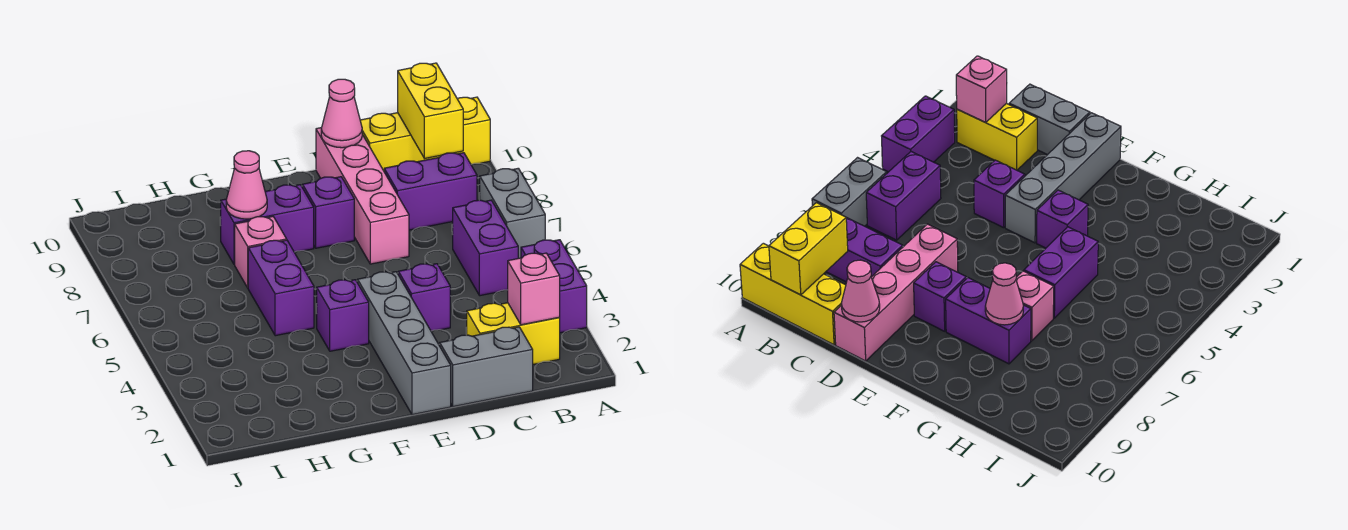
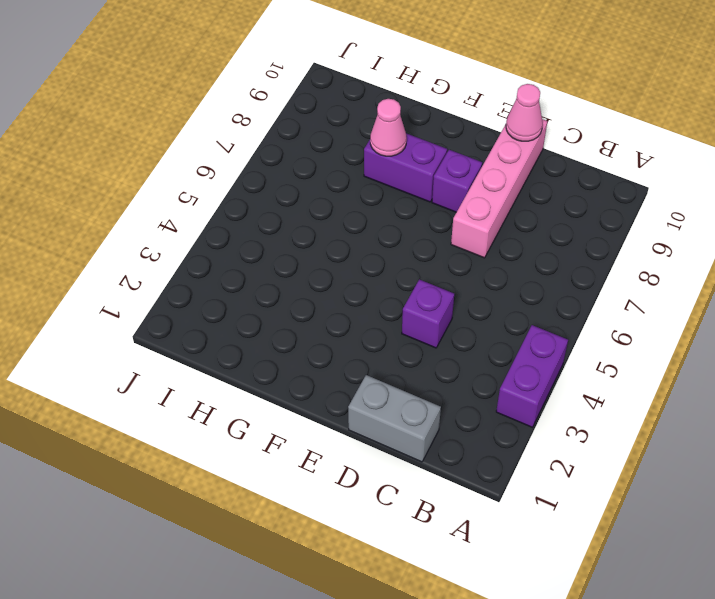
none -> grey brick A6:A7 level 1
none -> yellow brick A10:C10 level 1
none -> yellow brick B2:C2 level 1

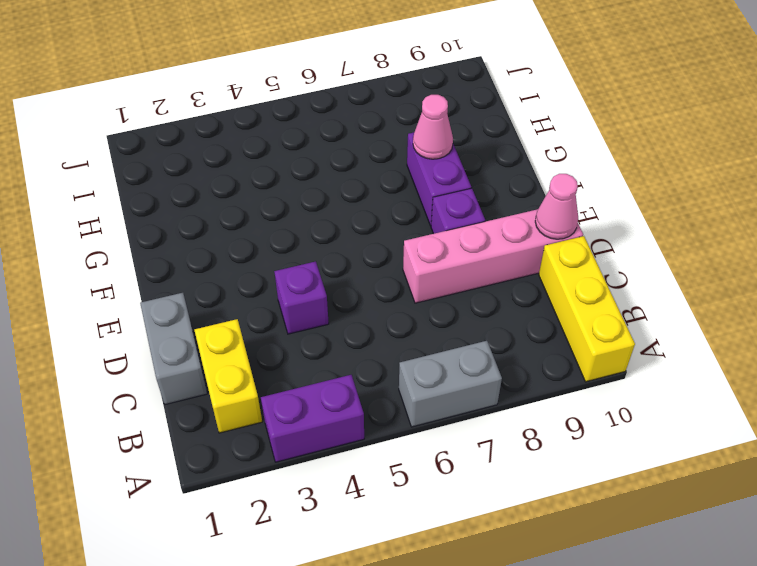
none -> purple brick B5:B6 level 1
none -> purple brick B8:C8 level 1
none -> grey brick E1:E4 level 1

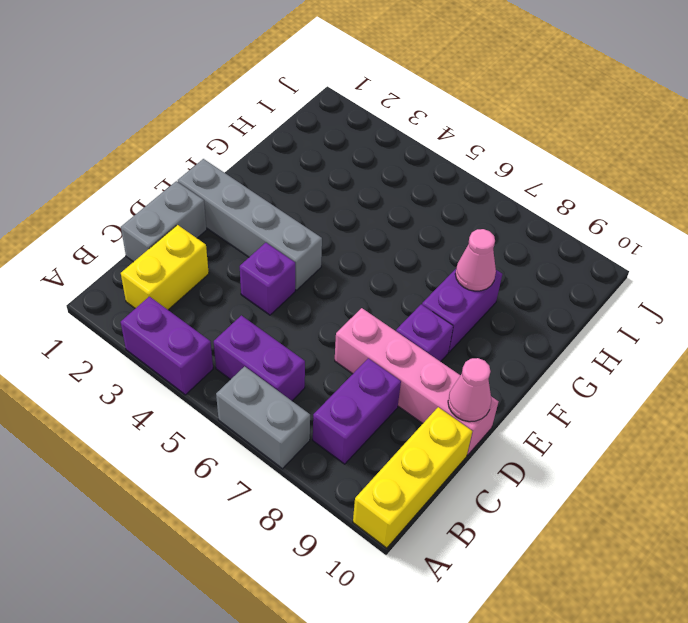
none -> purple brick F4 level 1
none -> purple brick G5:G6 level 1
none -> pink brick G7 level 1

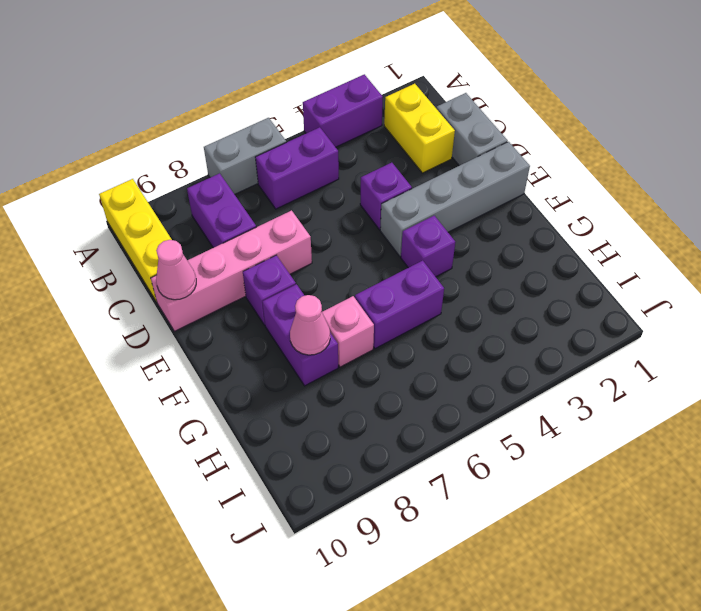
none -> pink brick B2 level 2
none -> yellow brick B9:B10 level 2

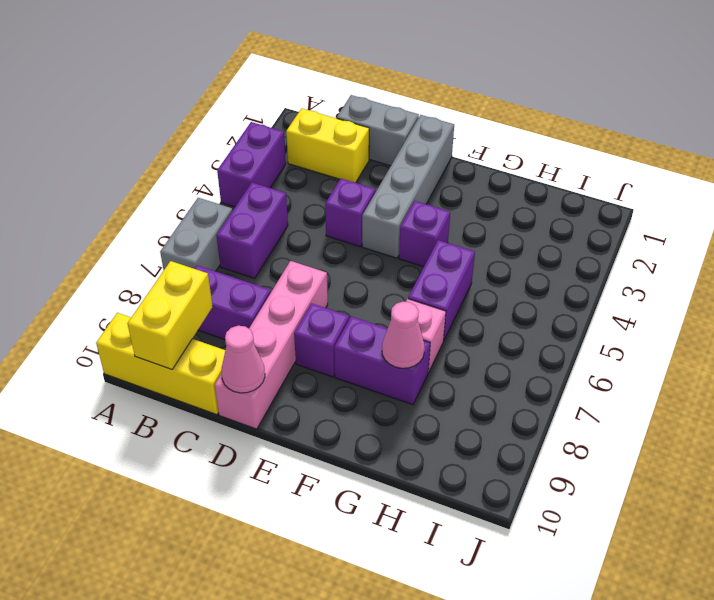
none -> pink brick B2 level 2

